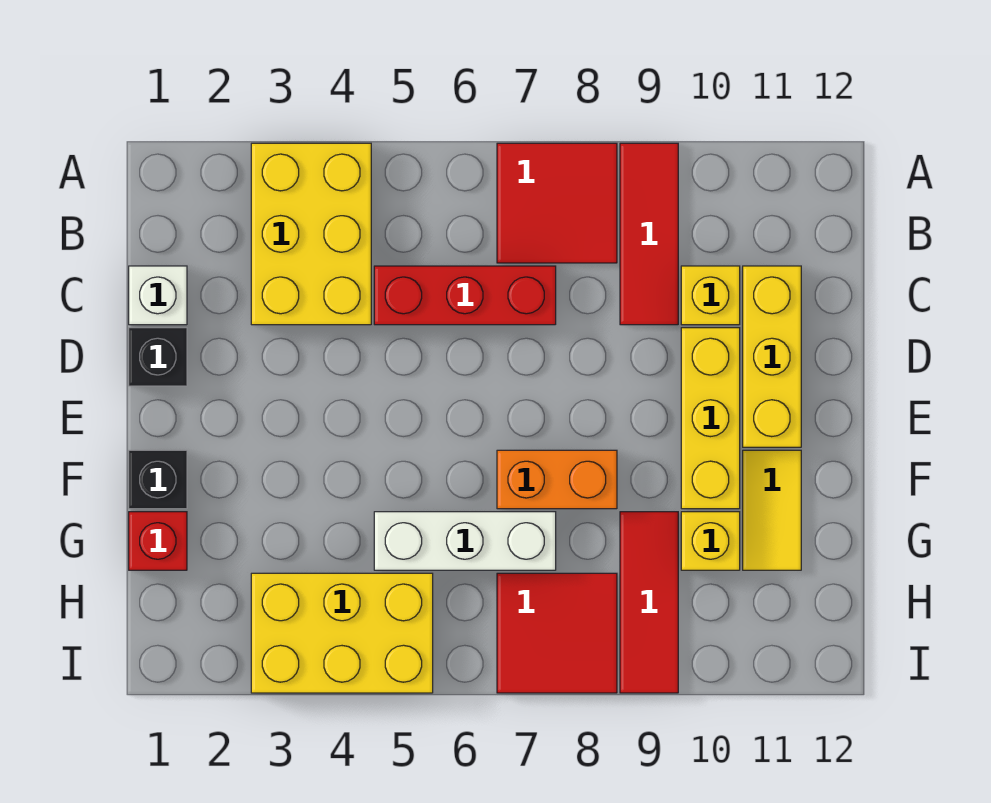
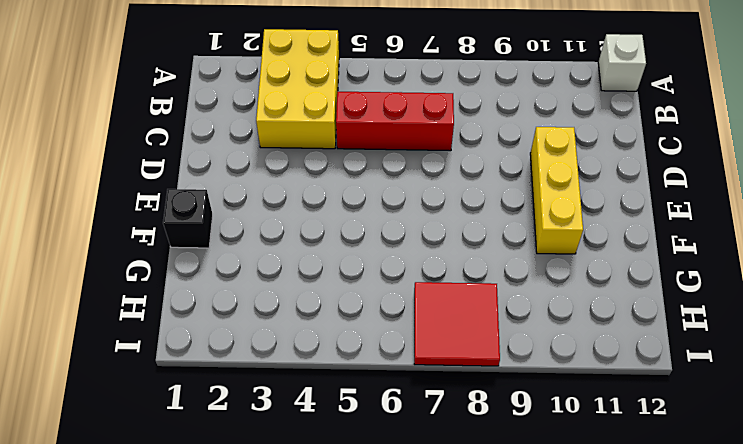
white brick A12 level 1 -> white brick C1 level 1
none -> red tile A7:B8 level 1
none -> red tile A9:C9 level 1
none -> yellow brick C10 level 1

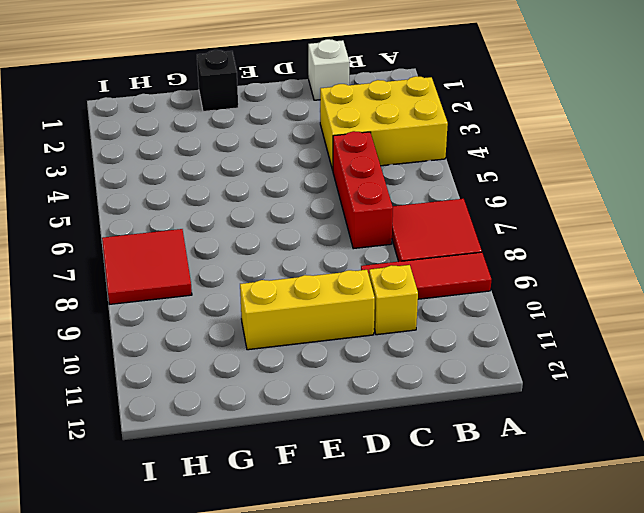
none -> yellow brick C11:E11 level 1
none -> black brick D1 level 1
none -> orange brick F7:F8 level 1

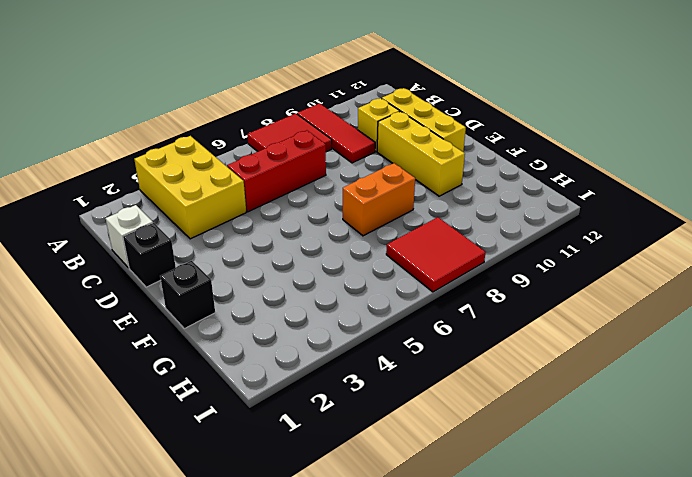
none -> yellow tile F11:G11 level 1
none -> red brick G1 level 1
none -> white brick G5:G7 level 1

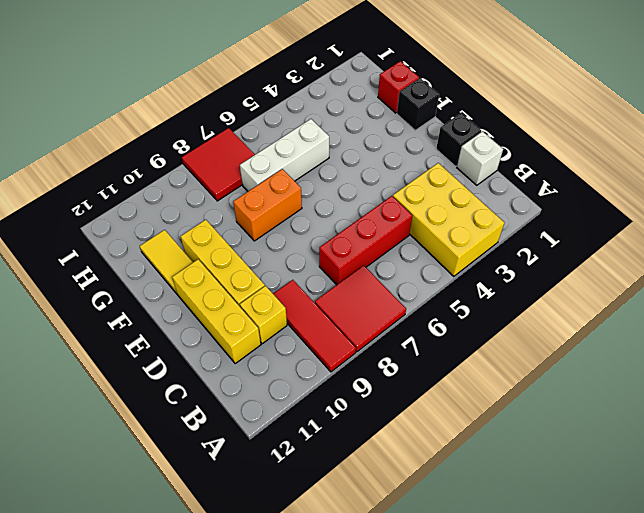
none -> red tile G9:I9 level 1
none -> yellow brick G10 level 1
none -> yellow brick H3:I5 level 1

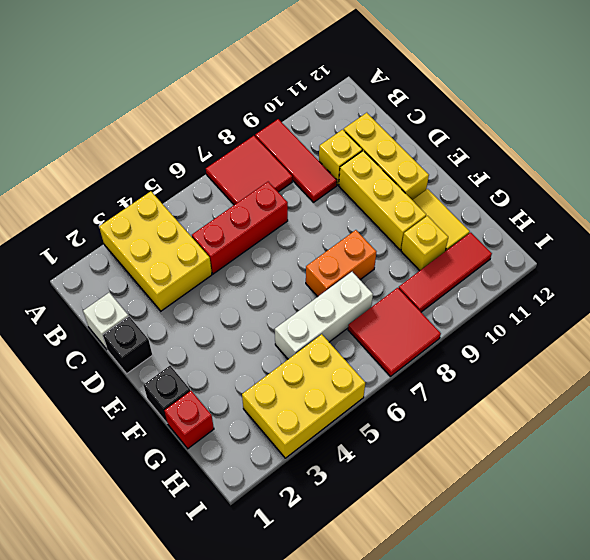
red tile H9:H11 level 1 -> red tile G9:I9 level 1

